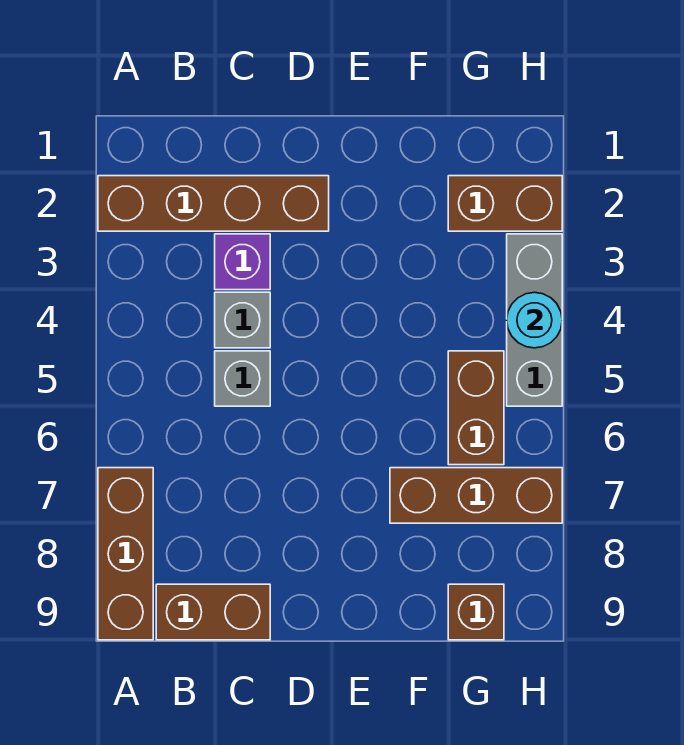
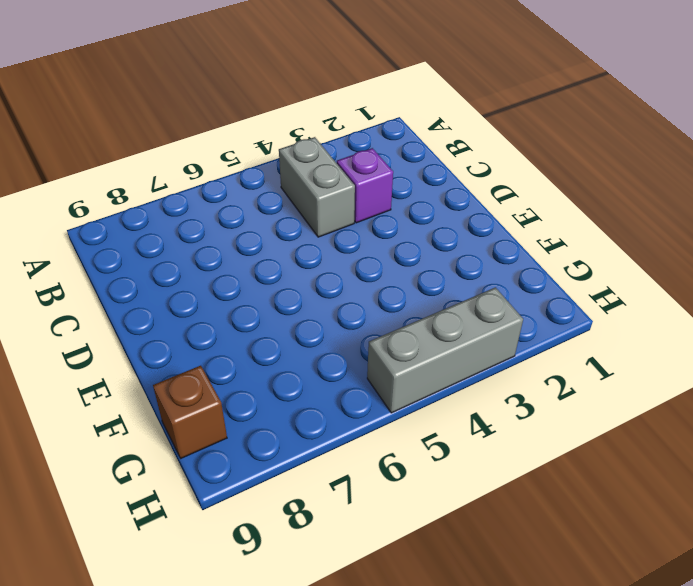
grey brick B4:C4 level 1 -> grey brick C4 level 1
none -> brown brick A2:D2 level 1
none -> brown brick A7:A9 level 1
none -> brown brick B9:C9 level 1

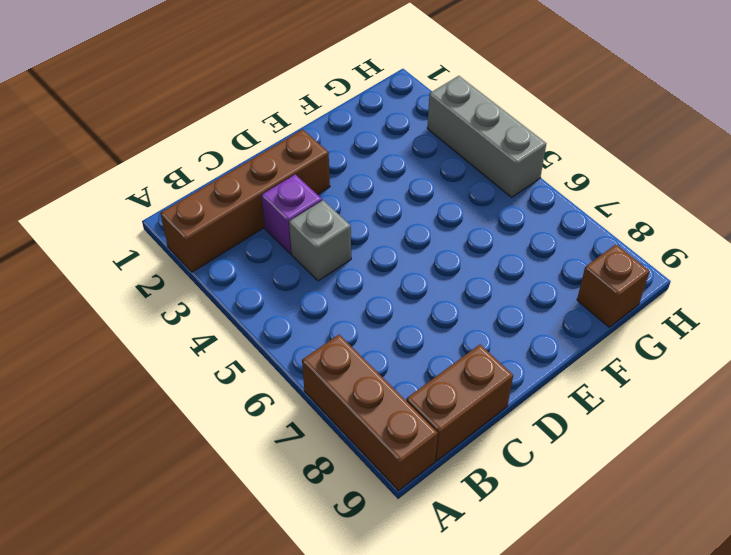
none -> grey brick C5 level 1
none -> brown brick F7:H7 level 1
none -> brown brick G2:H2 level 1

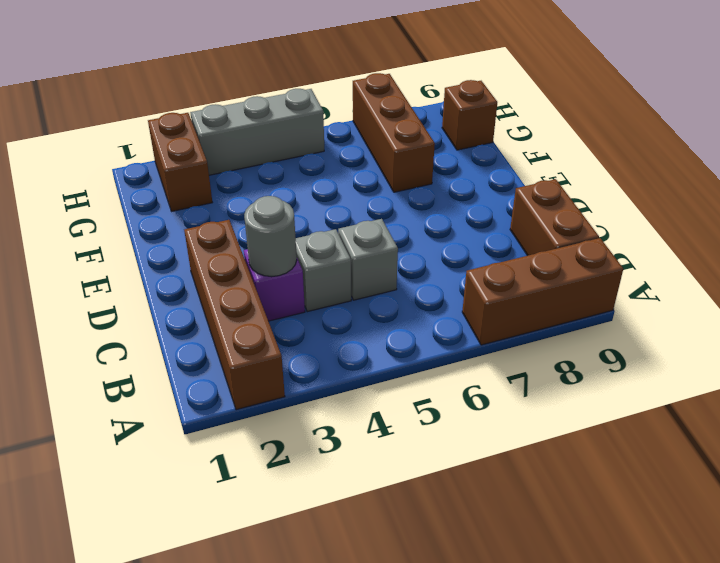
grey round brick C3 level 2 -> none
none -> brown brick G5:G6 level 1
none -> cyan round brick H4 level 2

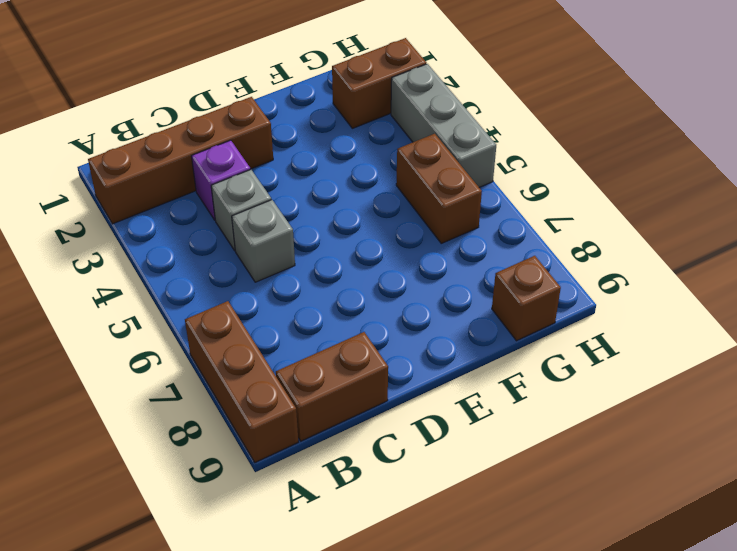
none -> brown brick F7:H7 level 1
none -> cyan round brick H4 level 2

